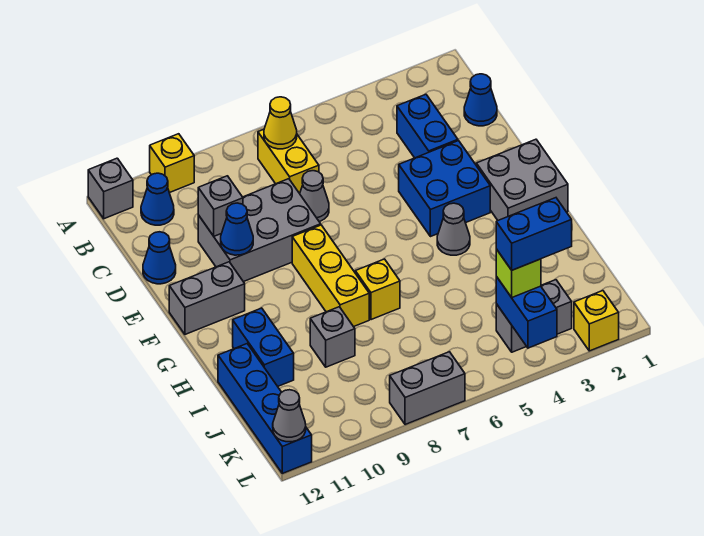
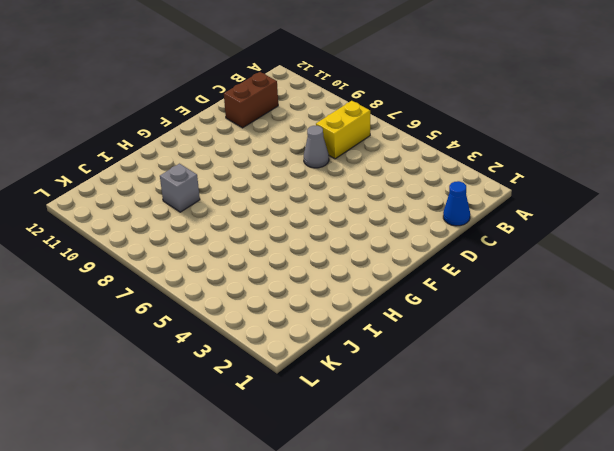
brown brick C11:D11 level 1 -> none
none -> yellow brick A10 level 1
none -> grey brick A12 level 1
none -> blue cone B11 level 1

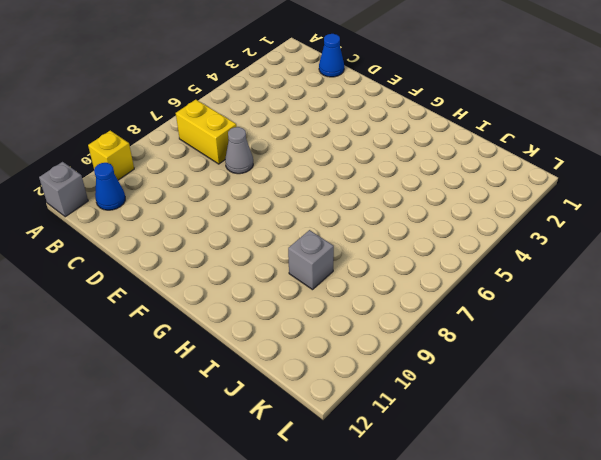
none -> blue brick C3:D3 level 1
none -> grey brick D8:E10 level 1
none -> blue cone D12 level 1

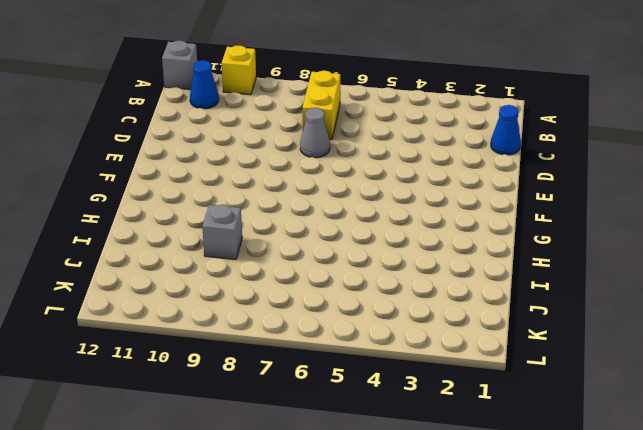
none -> blue brick C3:D3 level 1
none -> grey brick D8:E10 level 1
none -> blue cone D12 level 1

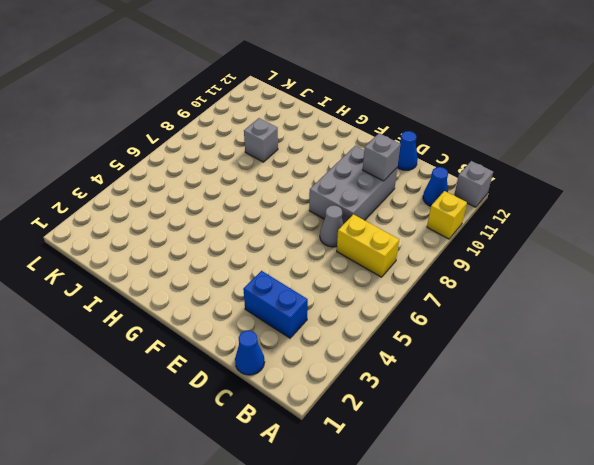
none -> blue brick E3:F4 level 1
none -> grey brick F1:G2 level 1
none -> yellow brick F8:H8 level 1

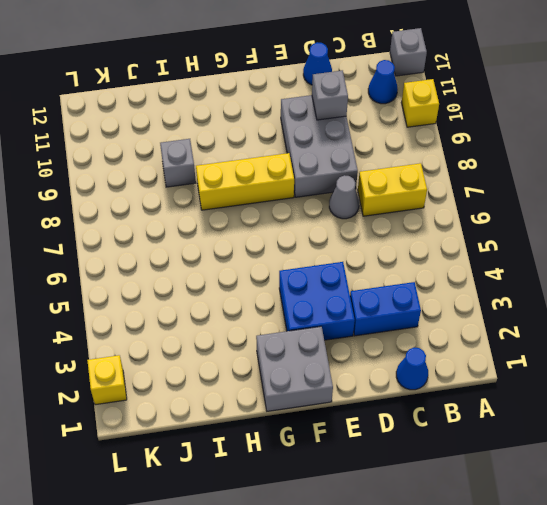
none -> grey brick F11:F12 level 1
none -> grey cone G4 level 1
none -> yellow brick H7 level 1

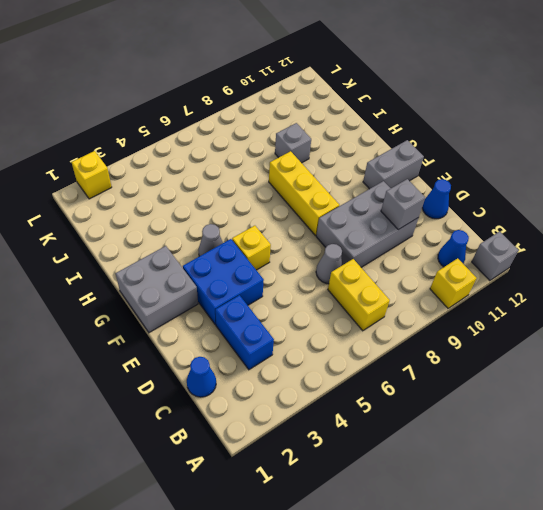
yellow brick F5 level 1 -> yellow brick H7 level 1
none -> blue brick H11:I11 level 1
none -> blue brick I12:L12 level 1
none -> grey brick K3:K4 level 1

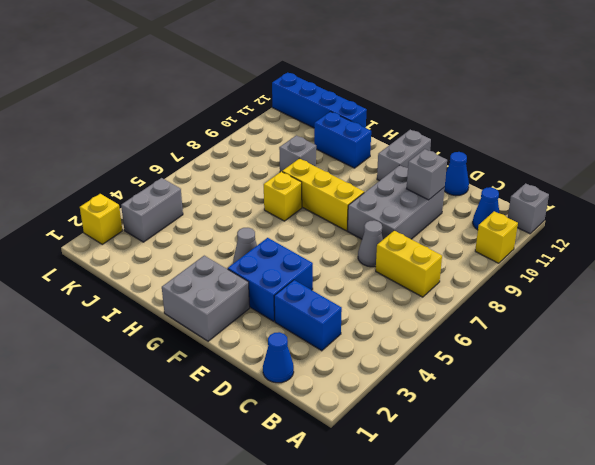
none -> grey brick L7:L8 level 1
none -> yellow cone B7 level 2
none -> blue cone E10 level 2

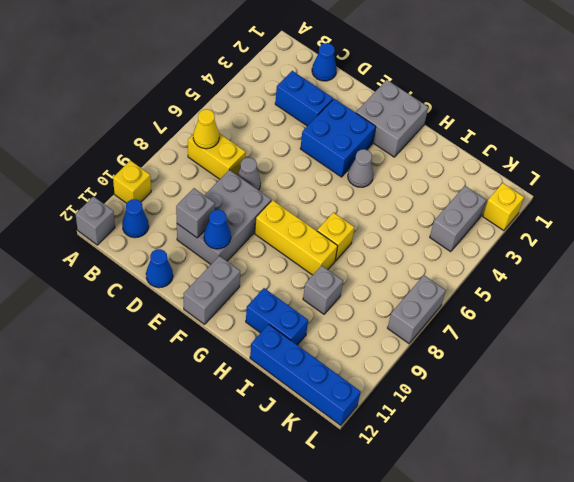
none -> blue brick K4:L4 level 2
none -> grey cone L12 level 2
none -> lime brick K4 level 3

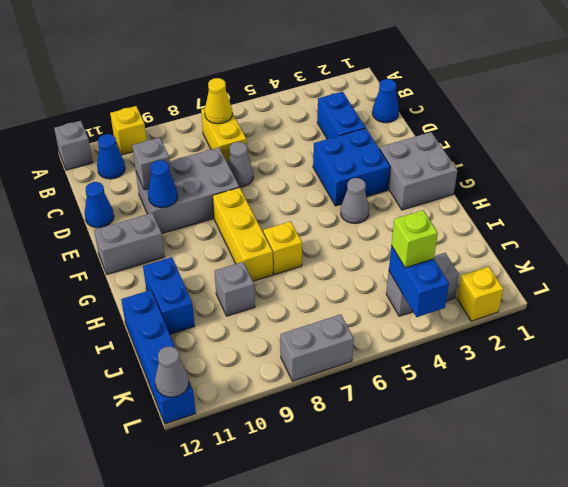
none -> blue brick K3:K4 level 4

